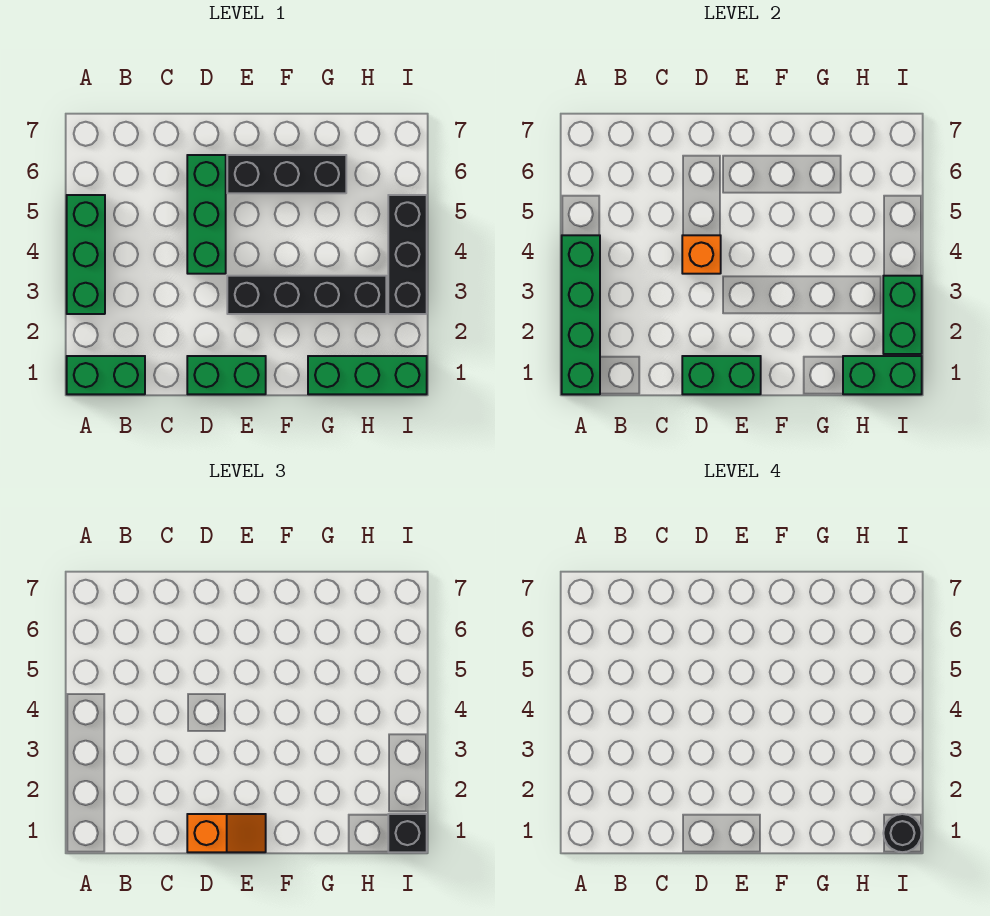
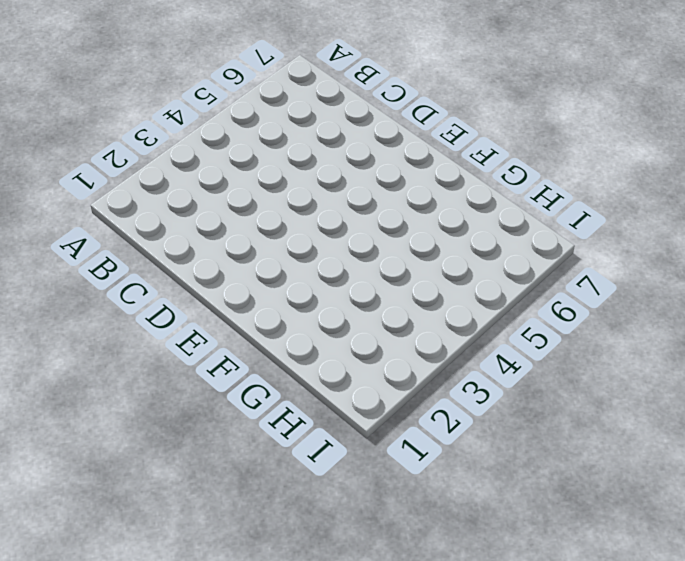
none -> green brick A1:B1 level 1
none -> green brick A3:A5 level 1
none -> green brick D1:E1 level 1

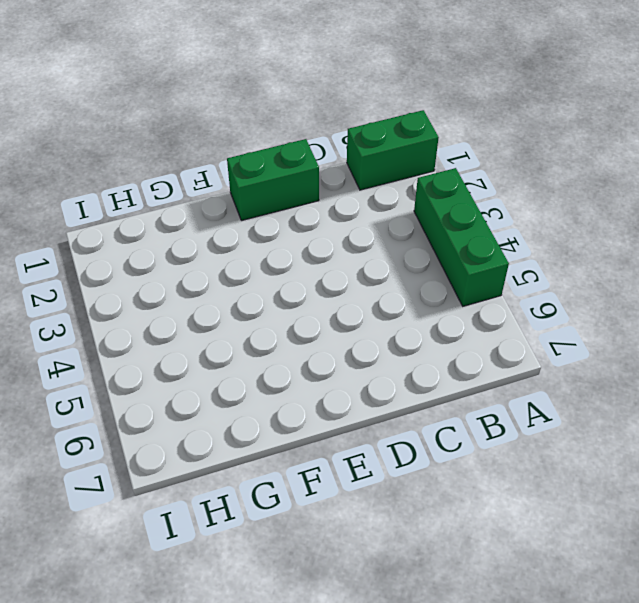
none -> green brick D4:D6 level 1
none -> black brick E3:H3 level 1
none -> black brick E6:G6 level 1

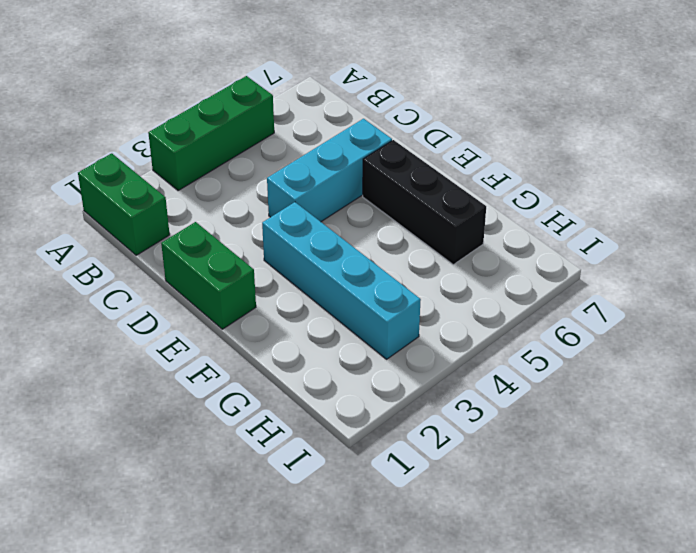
cyan brick D4:D6 level 1 -> green brick D4:D6 level 1
cyan brick E3:H3 level 1 -> black brick E3:H3 level 1
none -> green brick G1:I1 level 1
none -> black brick I3:I5 level 1
none -> green brick A1:A4 level 2

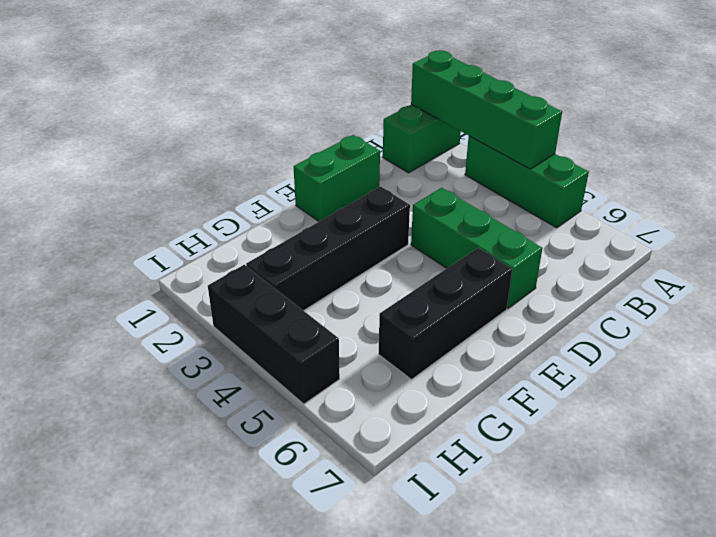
none -> green brick G1:I1 level 1
none -> green brick D1:E1 level 2
none -> orange brick D4 level 2

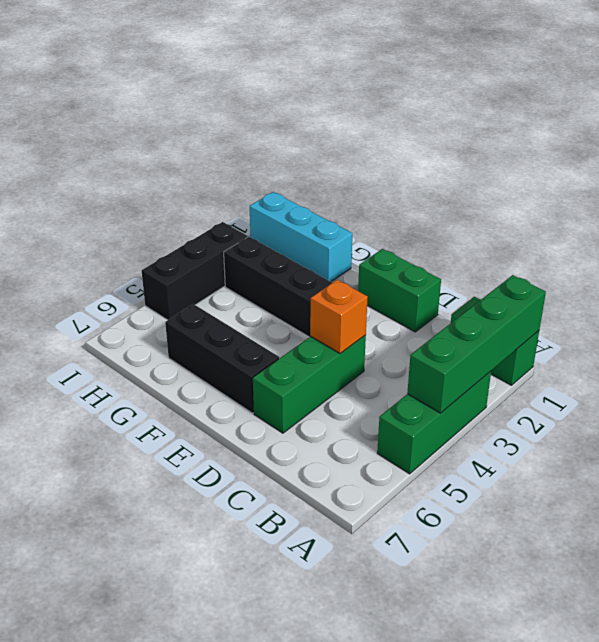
cyan brick G1:I1 level 1 -> green brick G1:I1 level 1
none -> green brick D1:E1 level 2
none -> green brick H1:I1 level 2
none -> green brick I2:I3 level 2

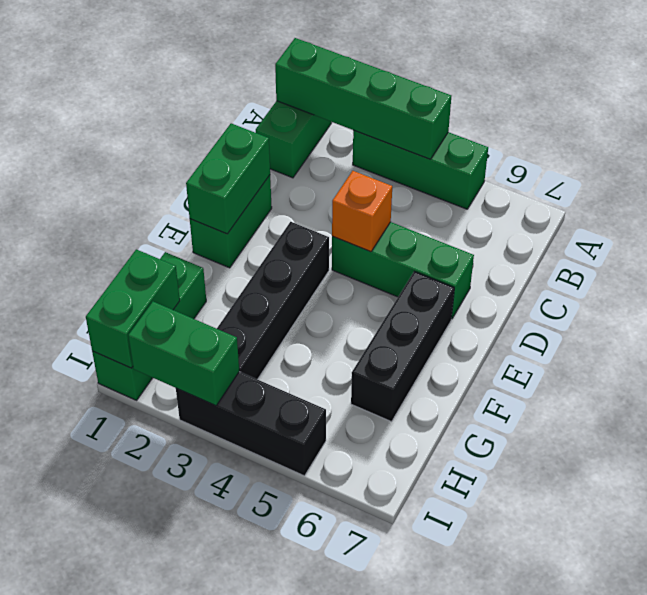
none -> orange slope D1:E1 level 3 top D
none -> black brick I1 level 3
none -> black round brick I1 level 4

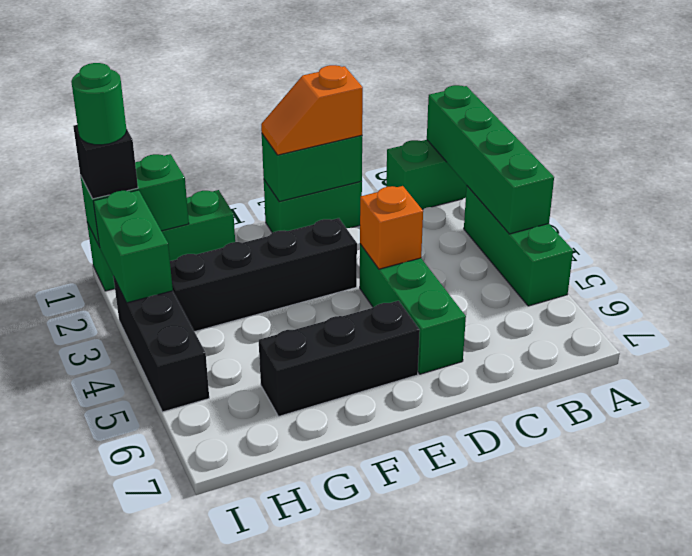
green round brick I1 level 4 -> black round brick I1 level 4

